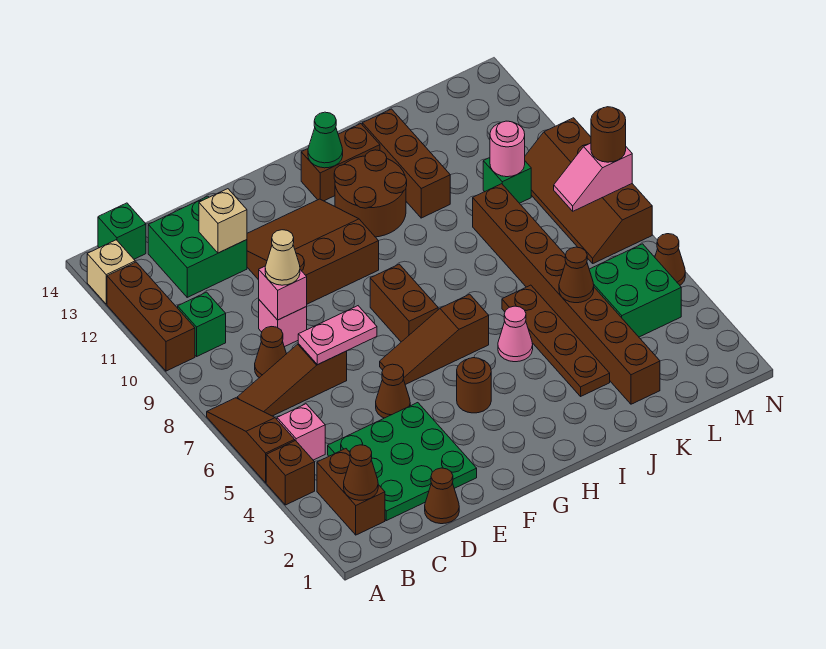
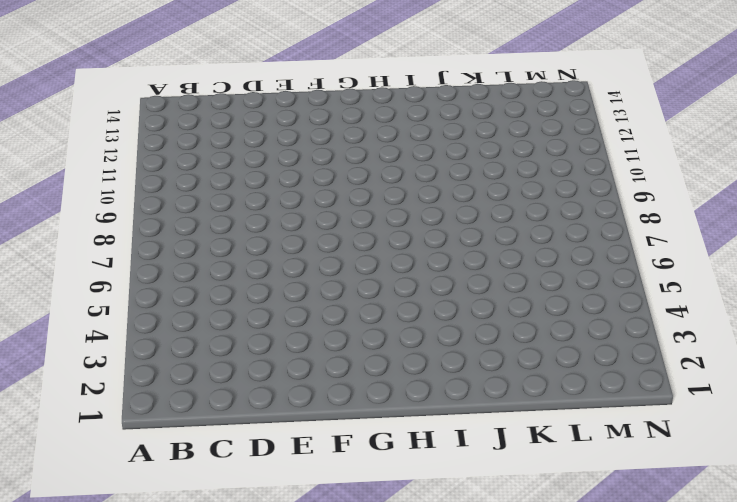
none -> brown brick A4 level 1
none -> brown slope A5:A7 level 1 top 5
none -> brown brick A10:A12 level 1
none -> tan brick A13 level 1

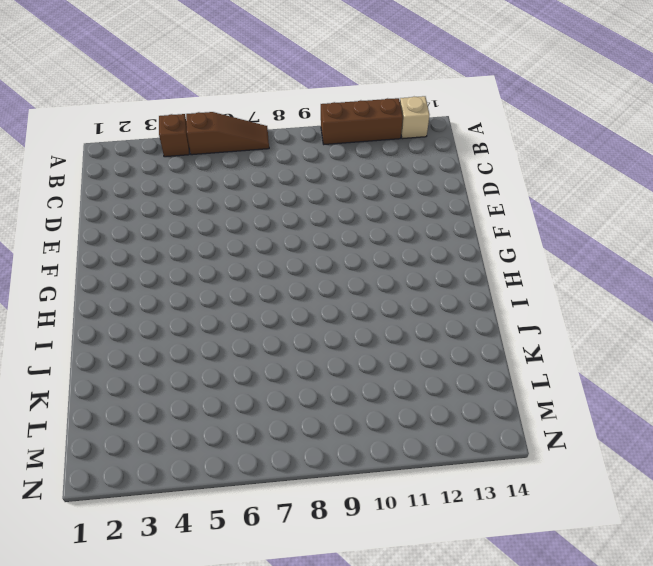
none -> brown brick B2:B3 level 1
none -> pink brick B5 level 1
none -> brown slope B7:D7 level 1 top D
none -> green brick B10 level 1

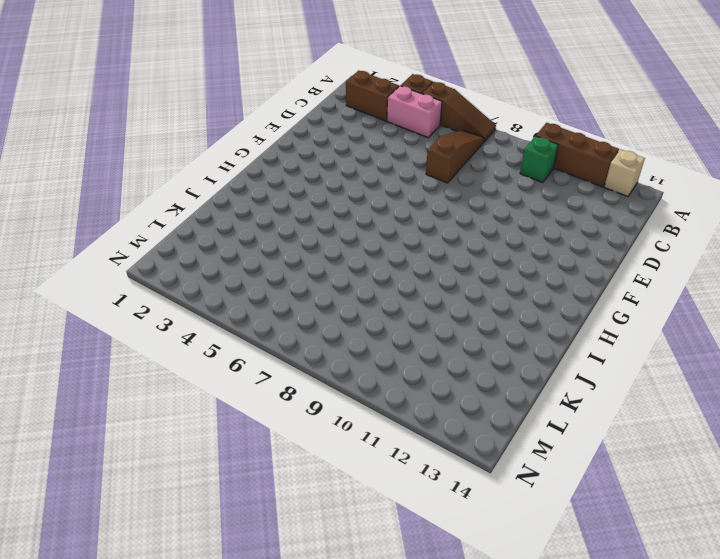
pink brick B4:B5 level 1 -> pink brick B5 level 1
none -> green brick B14 level 1
none -> green plate C2:E4 level 1
none -> brown cone C8 level 1
none -> green brick C12:D13 level 1

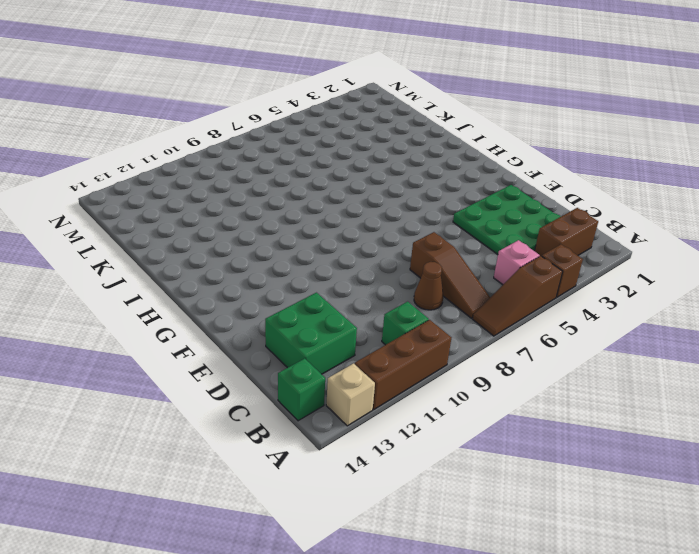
none -> brown cone D1 level 1
none -> pink brick D9 level 1
none -> brown cone E5 level 1
none -> brown slope E10:G12 level 1 top 10

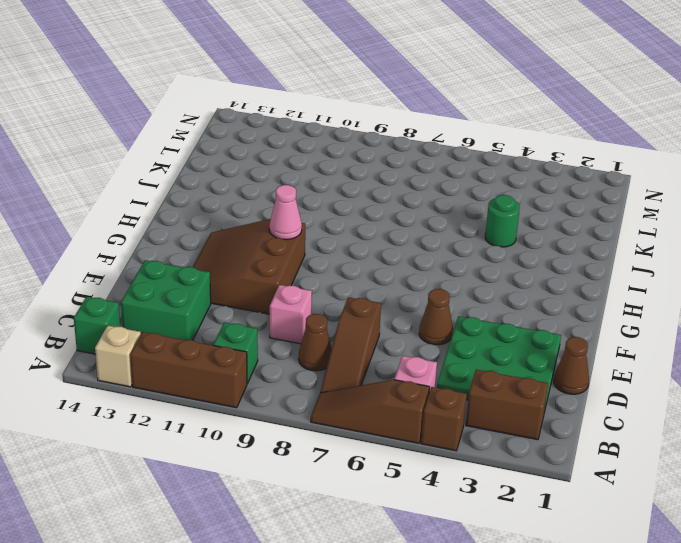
pink cone G10 level 2 -> pink cone I5 level 1
green round brick J4 level 1 -> brown plate J3:J6 level 1
none -> brown slope F6:H6 level 1 top H
none -> brown round brick G4 level 1
none -> brown brick G7:G8 level 1
none -> brown round brick H11:I12 level 1

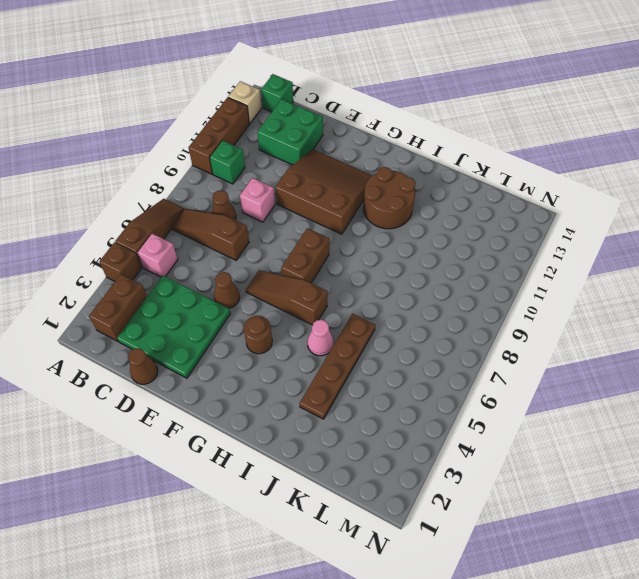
none -> brown brick H13:I13 level 1
none -> brown brick J11:J13 level 1
none -> brown brick K2:K9 level 1
none -> green brick L4:M5 level 1

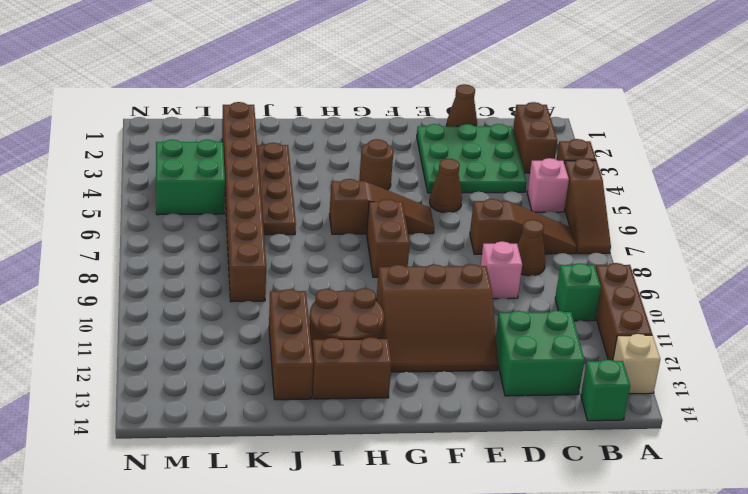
none -> pink cone I5 level 1
none -> green brick L10 level 1
none -> brown slope M7:N10 level 1 top N
none -> brown cone N5 level 1

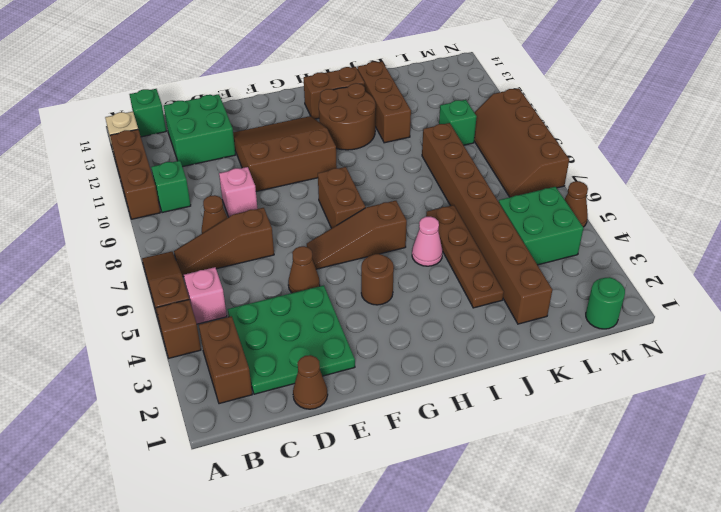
green round brick M1 level 1 -> none
none -> brown cone B2 level 2
none -> pink plate D7:E7 level 2
none -> pink brick D9 level 2
none -> tan brick D12 level 2

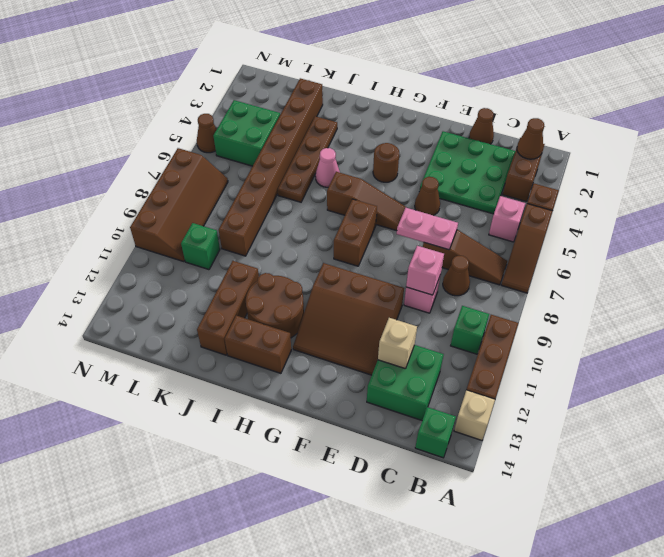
none -> green cone H13 level 2
none -> brown cone K5 level 2
none -> pink round brick L10 level 2
none -> pink slope M8:N8 level 2 top N

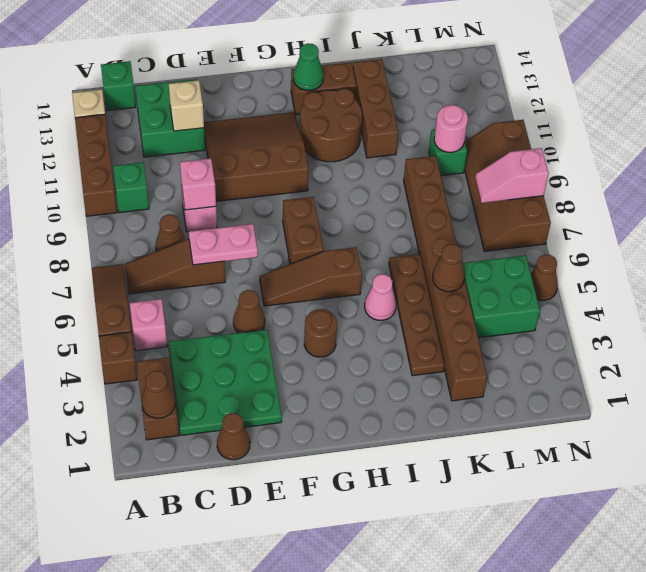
none -> tan cone D9 level 3
none -> brown round brick N8 level 3

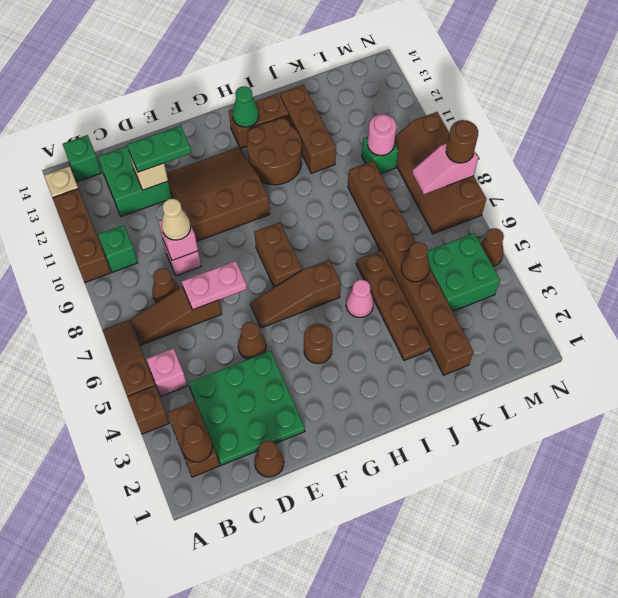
green plate D12:E12 level 3 -> none

